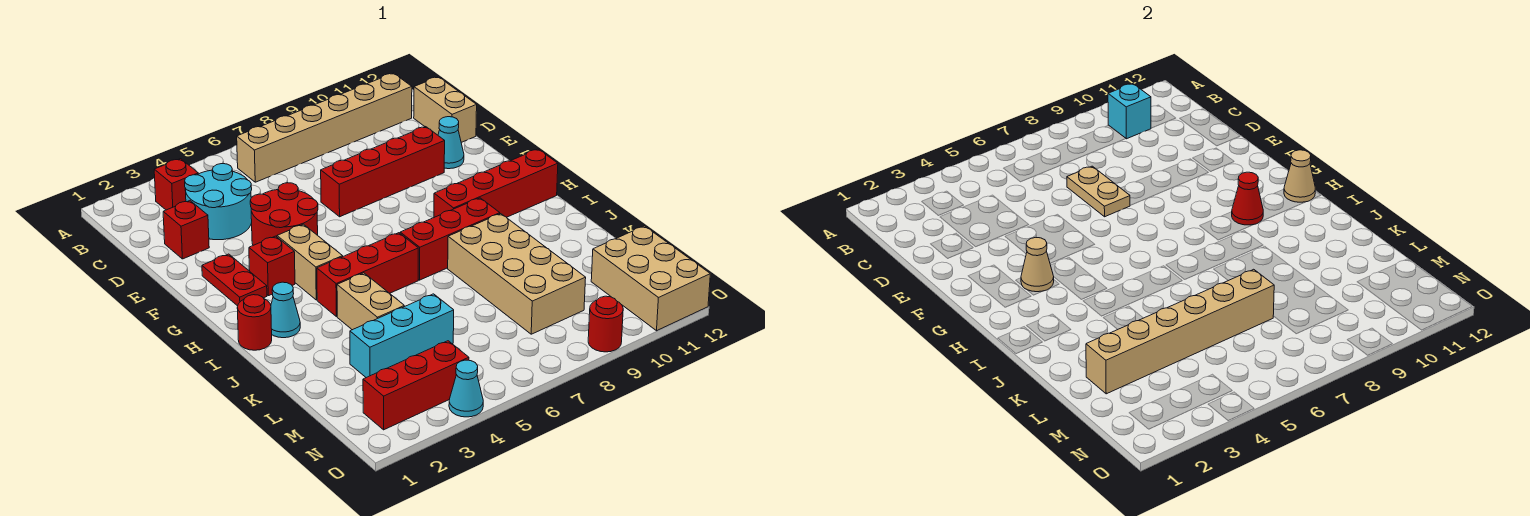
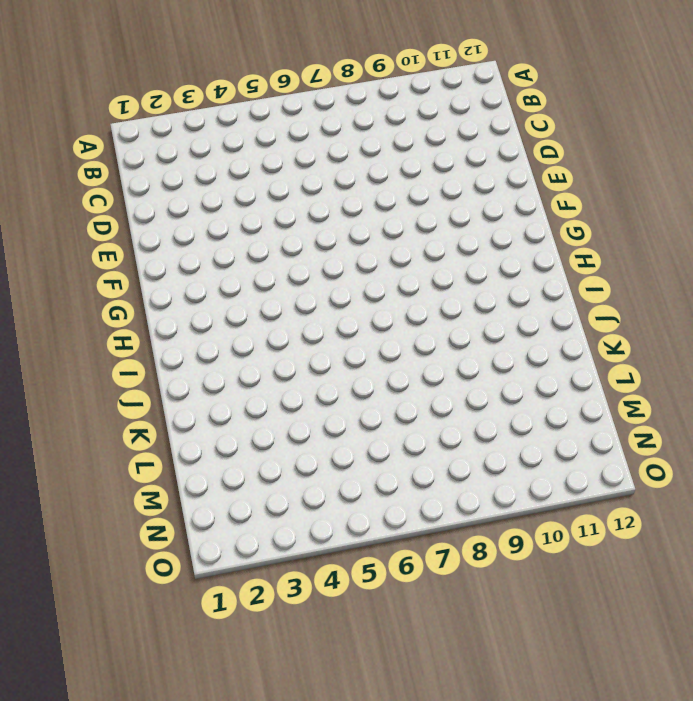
none -> red brick B3 level 1
none -> tan brick B6:B11 level 1
none -> cyan round brick C3:D4 level 1

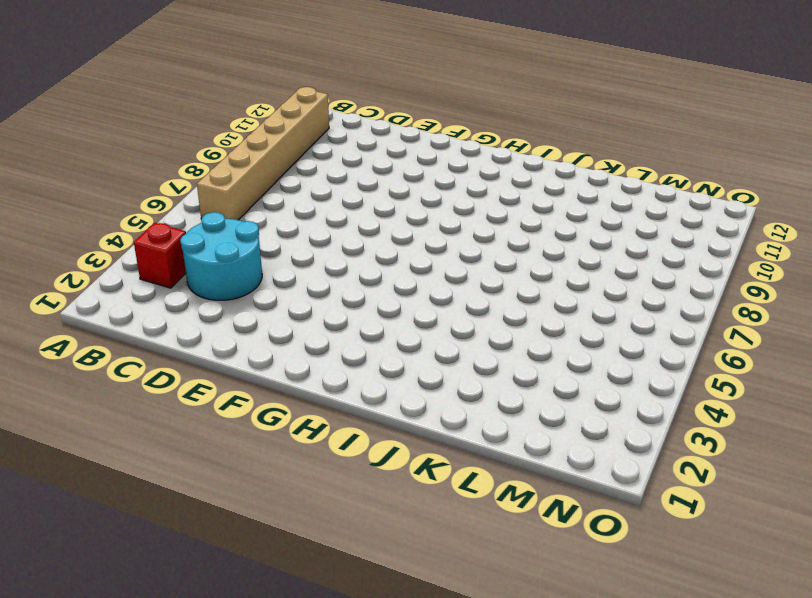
none -> tan brick C12:D12 level 1
none -> red brick D2 level 1
none -> red round brick E4:F5 level 1

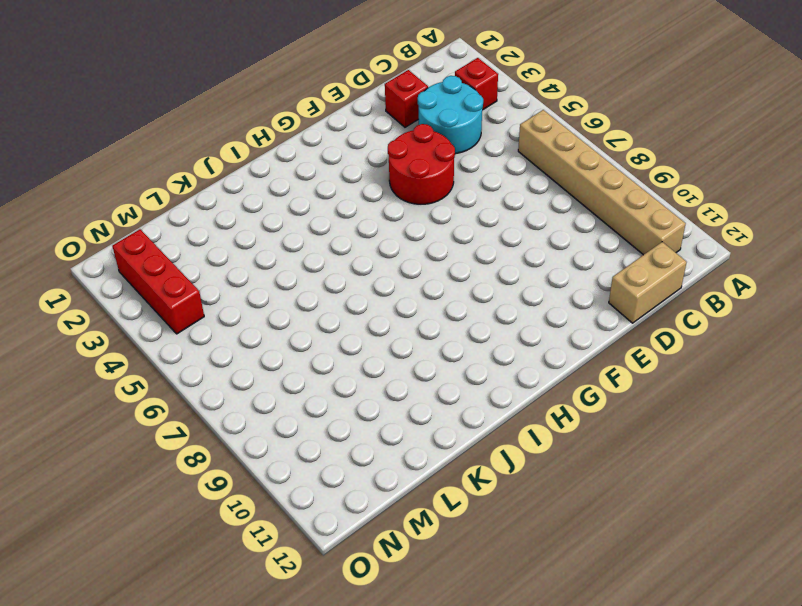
none -> red brick E7:E10 level 1
none -> cyan cone E11 level 1
none -> red plate F2:G2 level 1

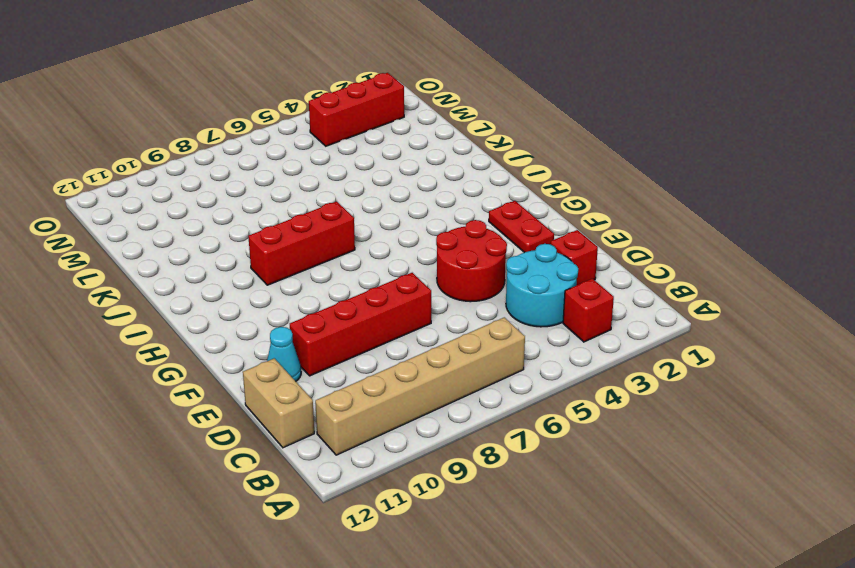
none -> red brick G3 level 1
none -> tan brick G4:H4 level 1
none -> red brick H9:H12 level 1

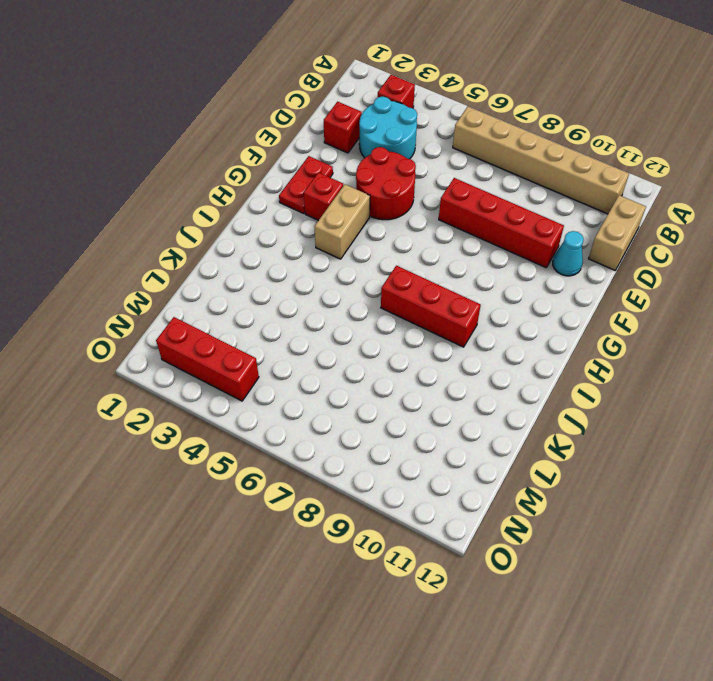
none -> red brick H9:H12 level 1
none -> red round brick I1 level 1
none -> cyan cone I2 level 1

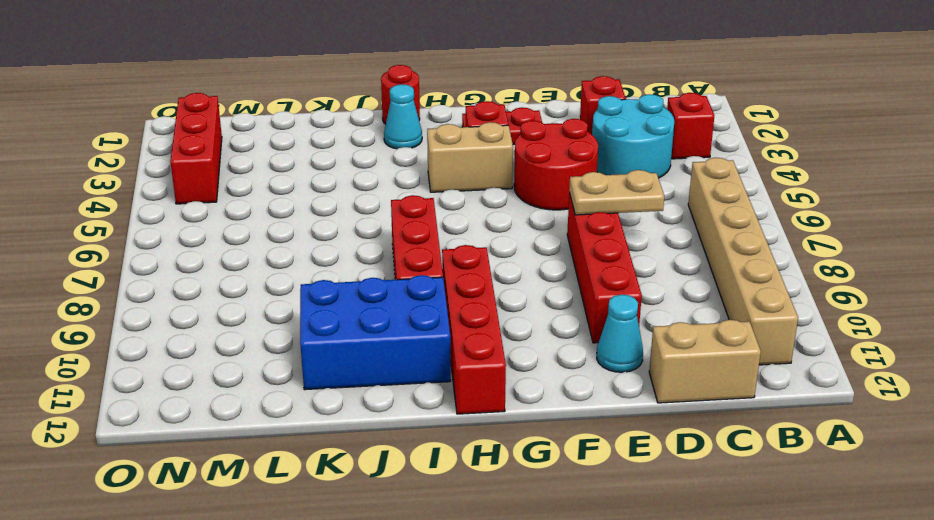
blue brick I10:K11 level 1 -> none
none -> red brick I4:I6 level 1
none -> tan brick J4:K4 level 1
none -> tan brick J8:M9 level 1

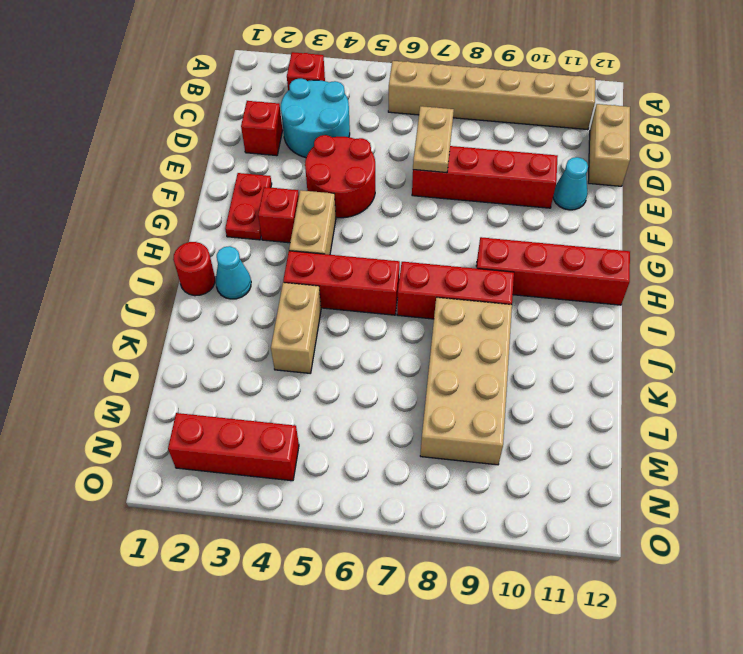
none -> cyan brick L3:L5 level 1
none -> tan brick M11:O12 level 1
none -> cyan cone O4 level 1

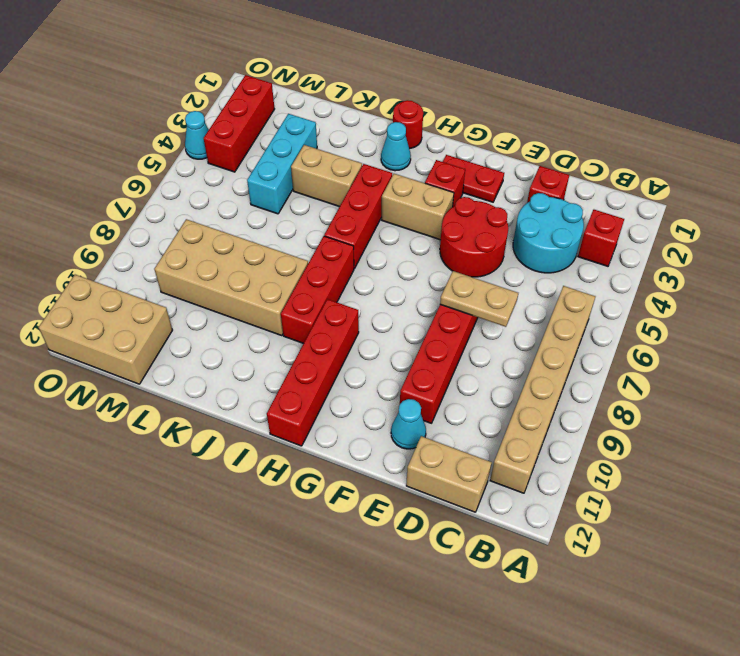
none -> red round brick O9 level 1
none -> cyan brick B10 level 2
none -> tan cone G3 level 2

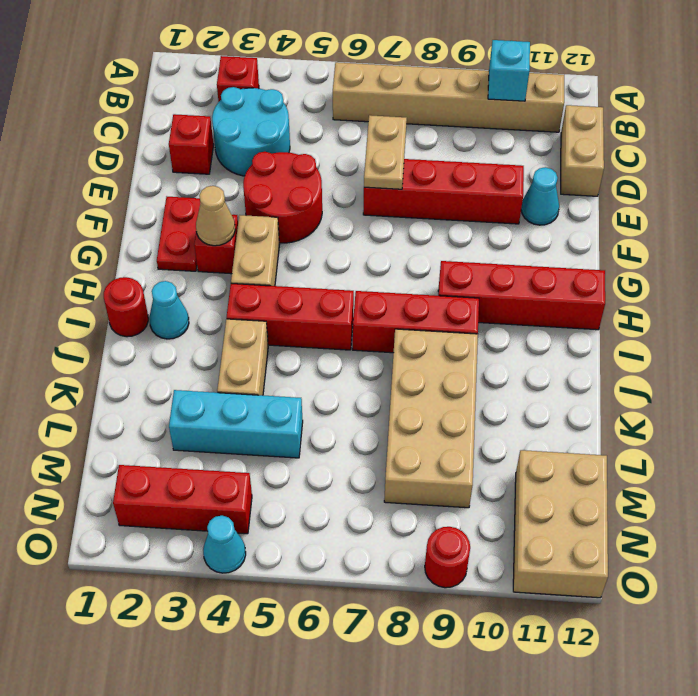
none -> red cone H10 level 2
none -> tan cone H12 level 2
none -> tan brick L2:L7 level 2

